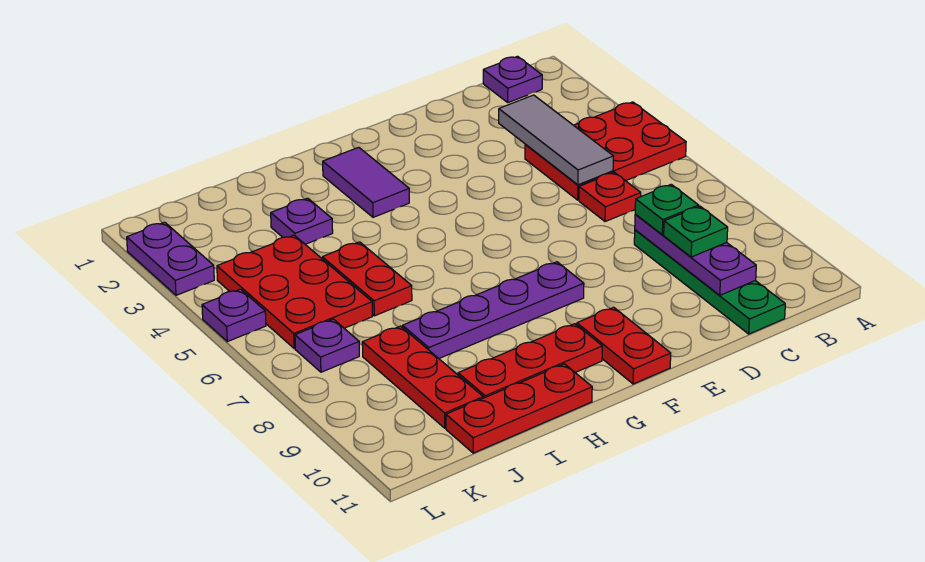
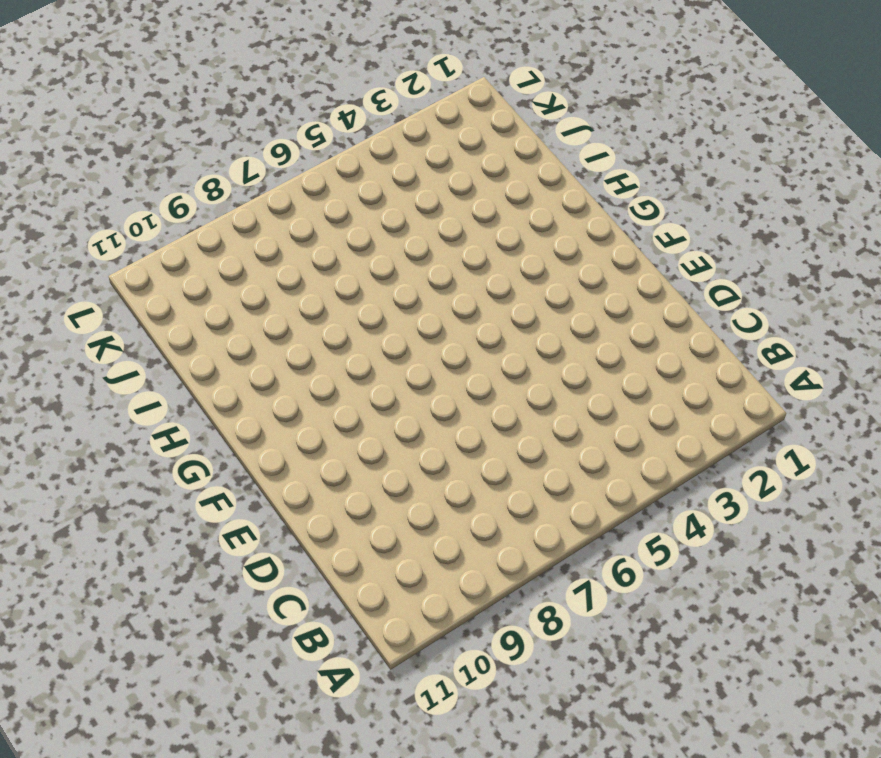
none -> red plate A4:C5 level 1
none -> purple plate B1 level 1
none -> red plate C6 level 1

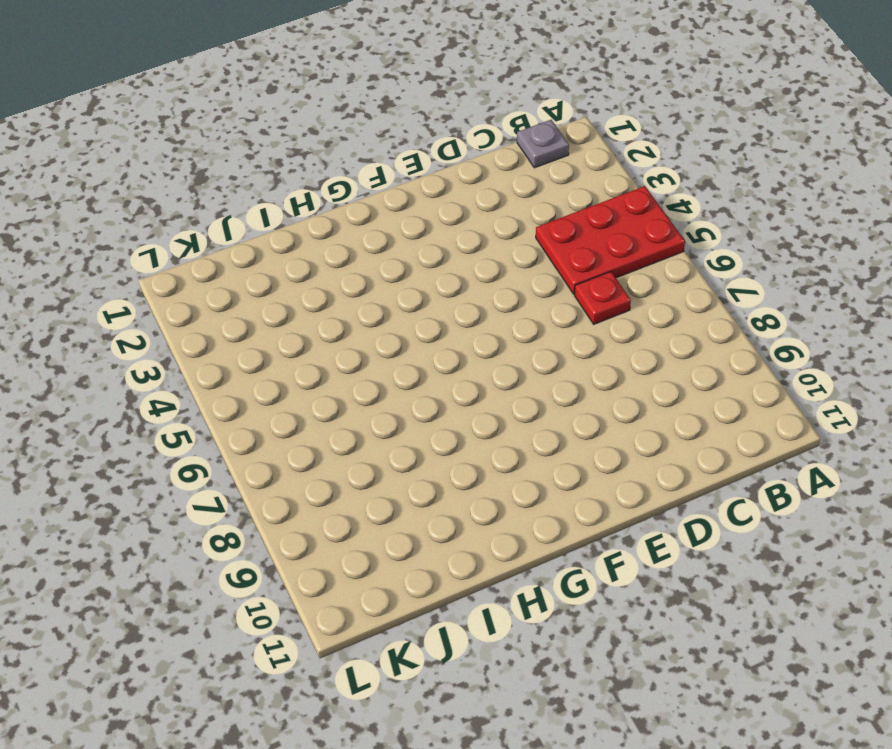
grey plate B1 level 1 -> purple plate B1 level 1
none -> green plate C8:C11 level 1
none -> purple plate F8:I8 level 1
none -> red plate F10:F11 level 1

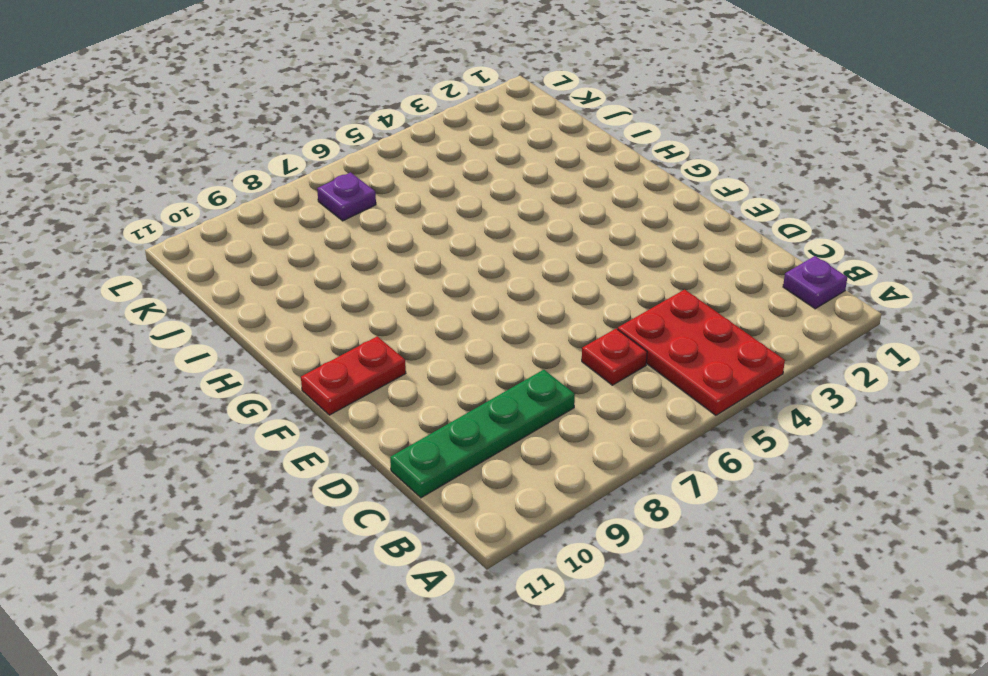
none -> purple plate F8:I8 level 1
none -> purple tile G2:G3 level 1
none -> red plate G10:I10 level 1

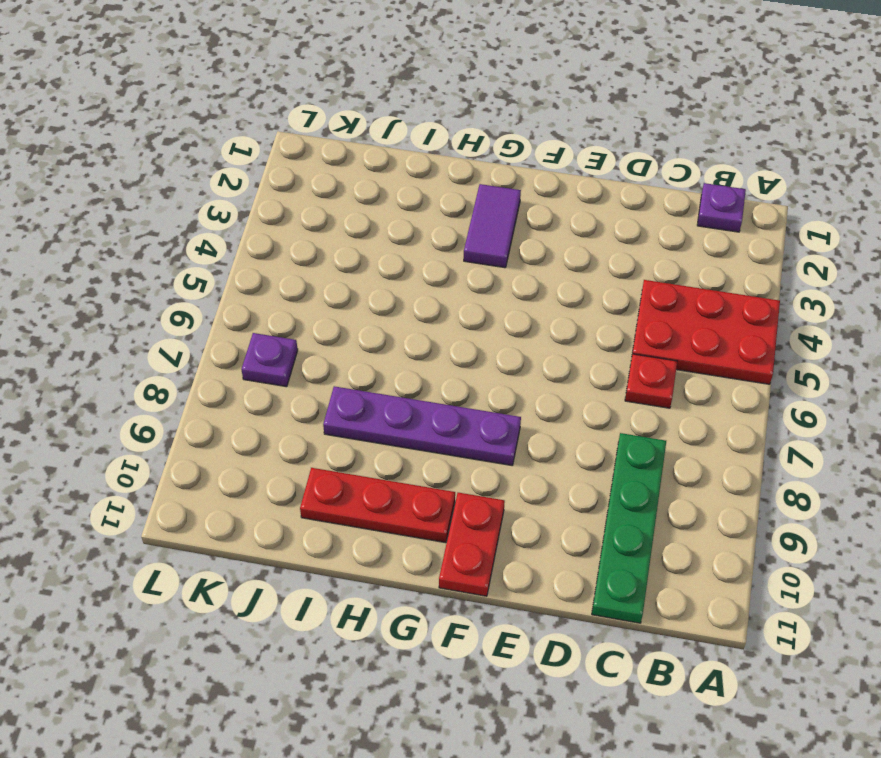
none -> red plate H11:J11 level 1
none -> purple plate I3 level 1
none -> red plate I5:I6 level 1

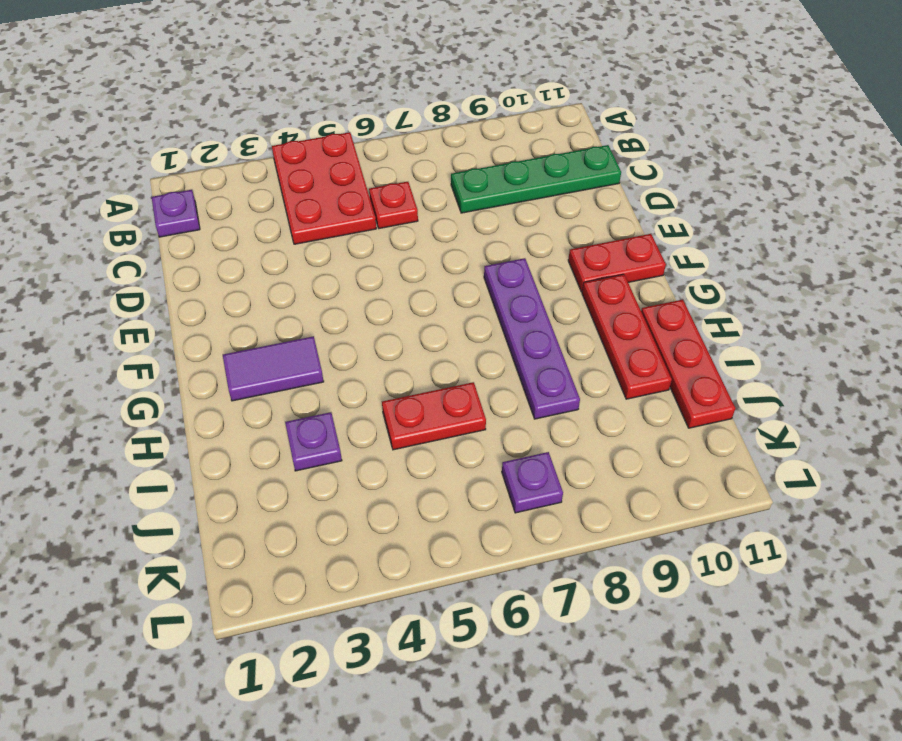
none -> red plate J4:K6 level 1
none -> red plate J8:J10 level 1
none -> purple plate L2:L3 level 1

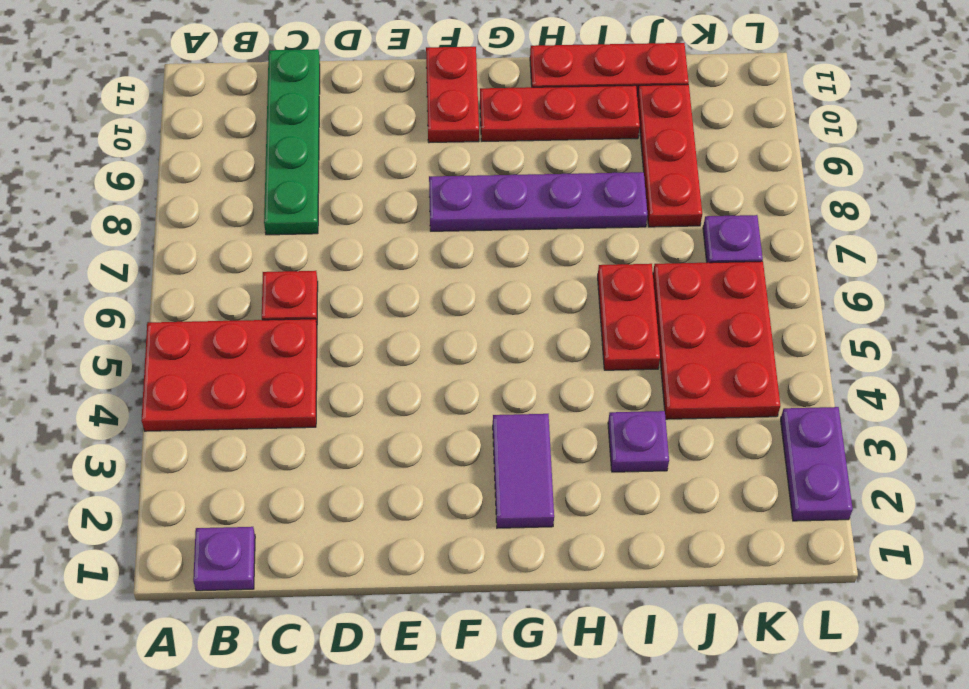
none -> purple plate L5 level 1
none -> grey tile C3:C5 level 2
none -> purple plate C8:C10 level 2

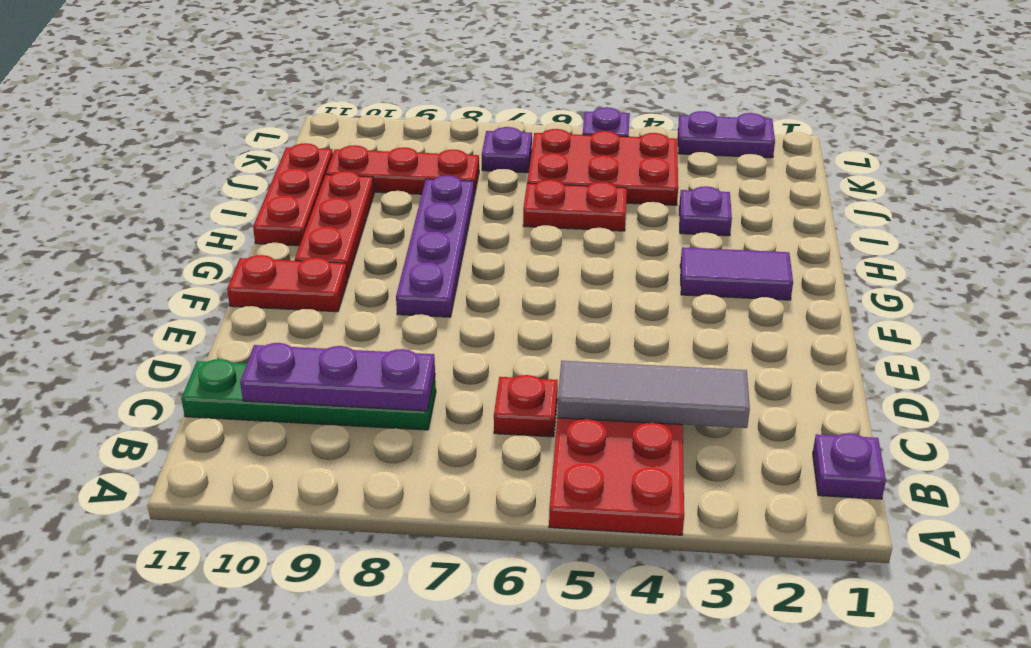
none -> green plate C8 level 3
none -> green plate C9 level 3

